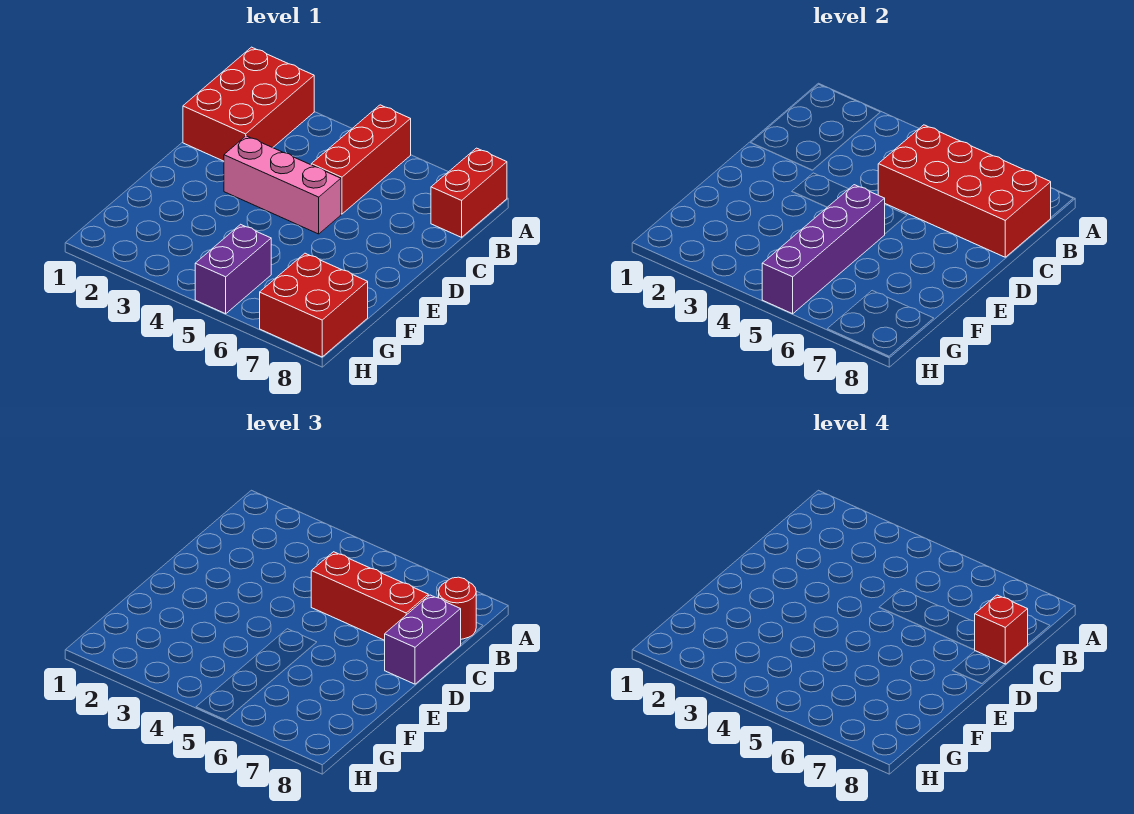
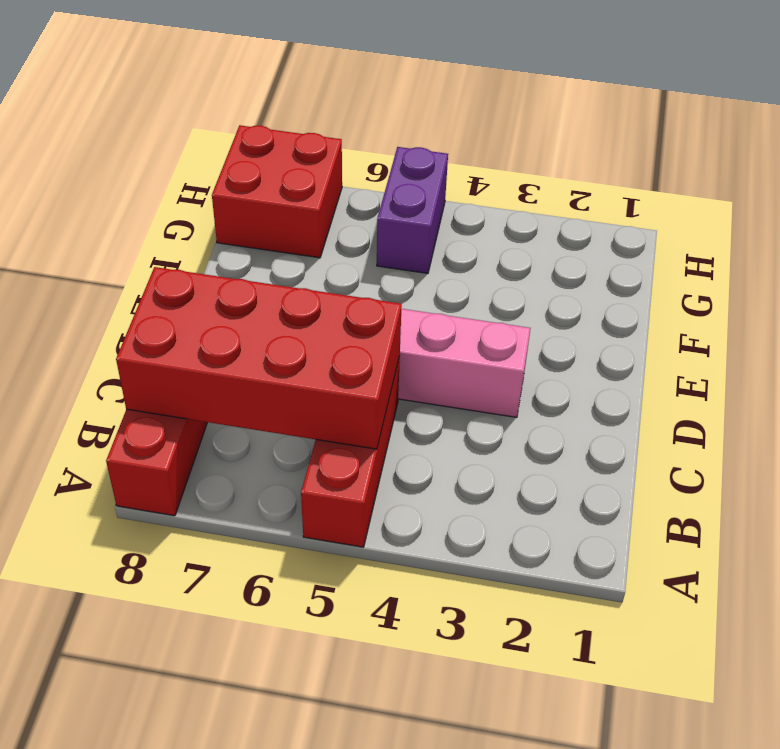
none -> red brick A1:C2 level 1
none -> purple brick E5:H5 level 2
none -> red round brick B8 level 3

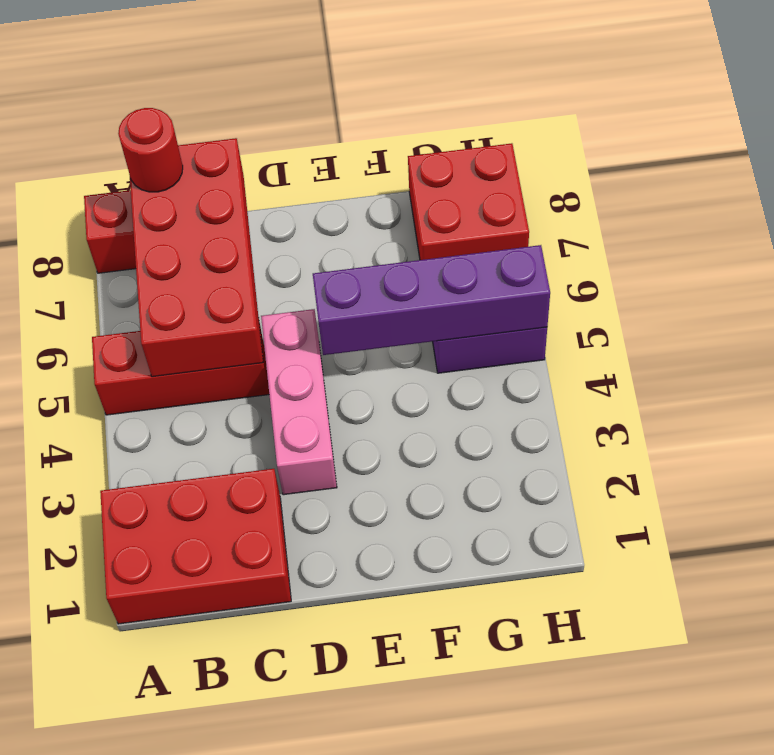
none -> red brick C5:C7 level 3
none -> purple brick C8:D8 level 3
none -> red brick C8 level 4

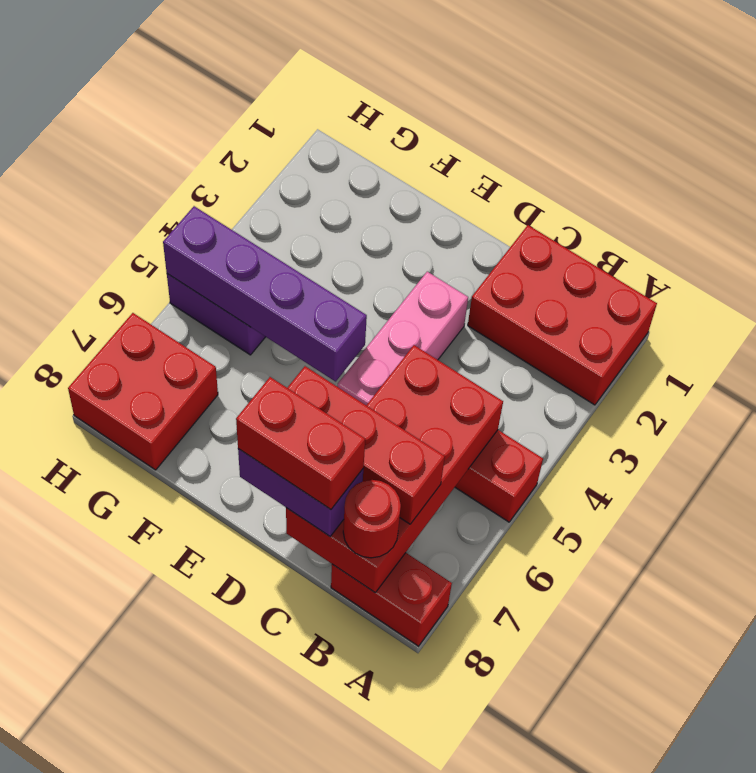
red brick B7:D7 level 3 -> red brick C5:C7 level 3
red brick C8:D8 level 4 -> red brick C8 level 4

